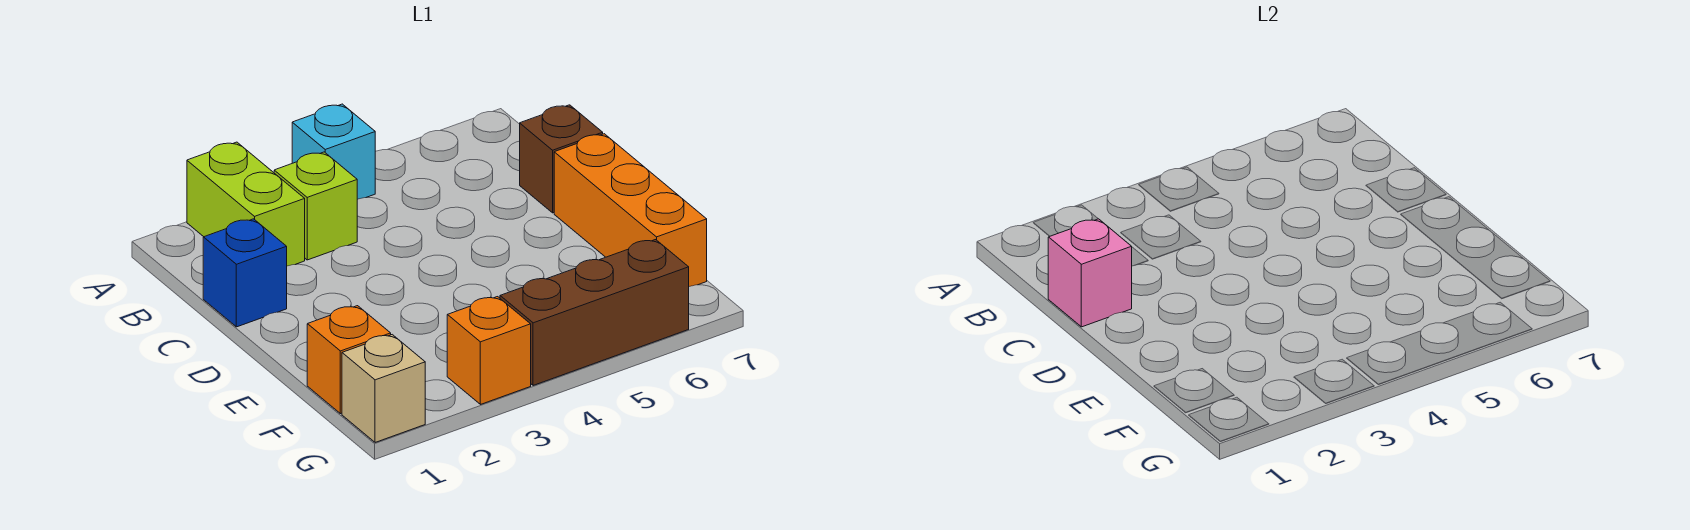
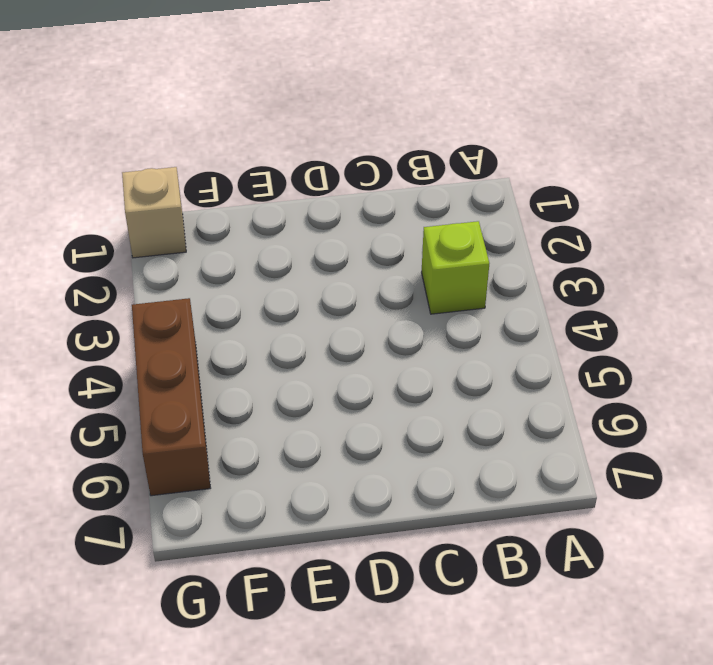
none -> lime brick A2:B2 level 1
none -> cyan brick A4 level 1

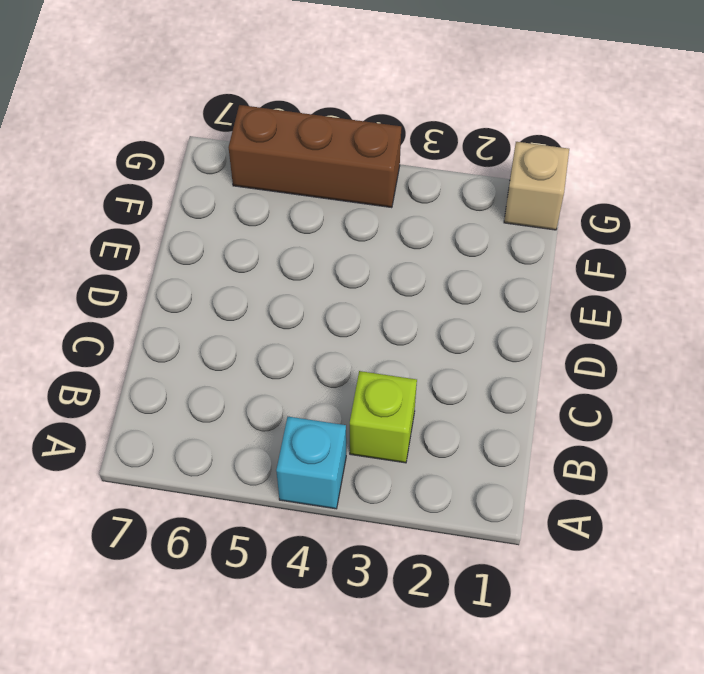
none -> lime brick A2:B2 level 1
none -> blue brick C1 level 1

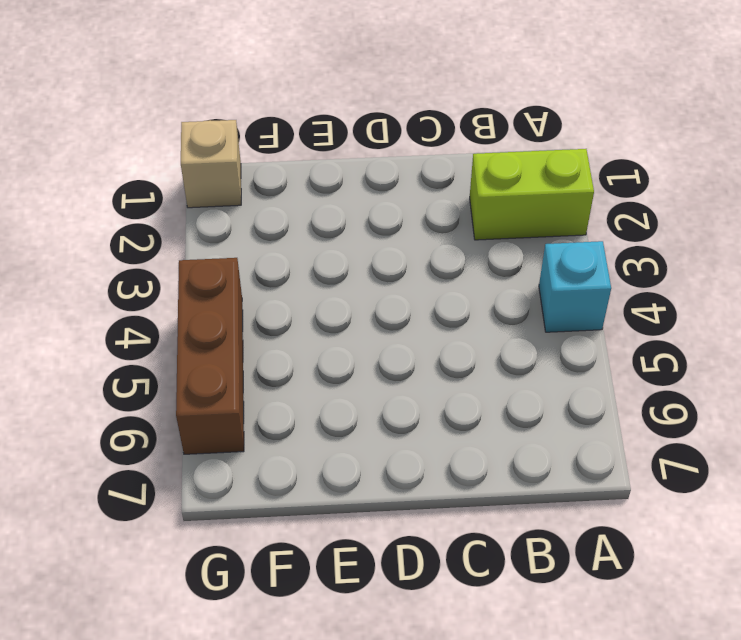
none -> lime brick B3 level 1
none -> blue brick C1 level 1

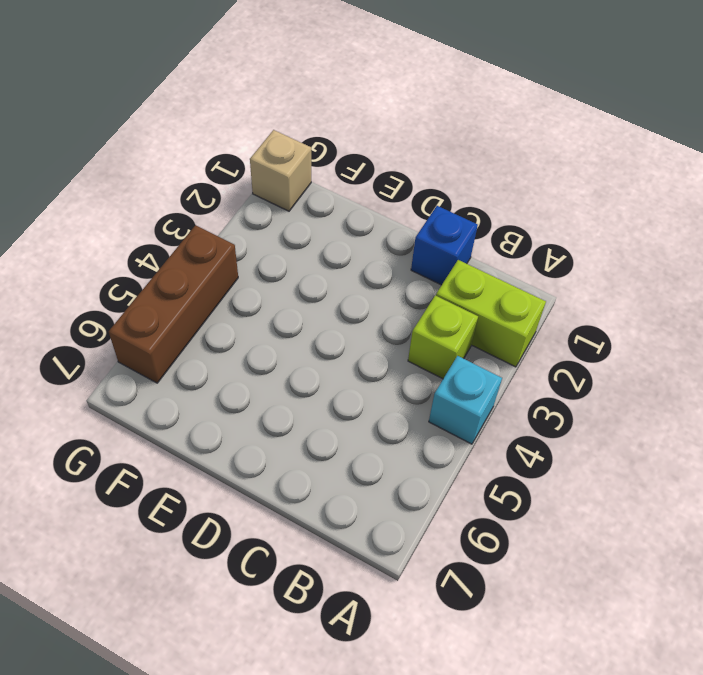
none -> brown brick C7 level 1
none -> orange brick D7:F7 level 1

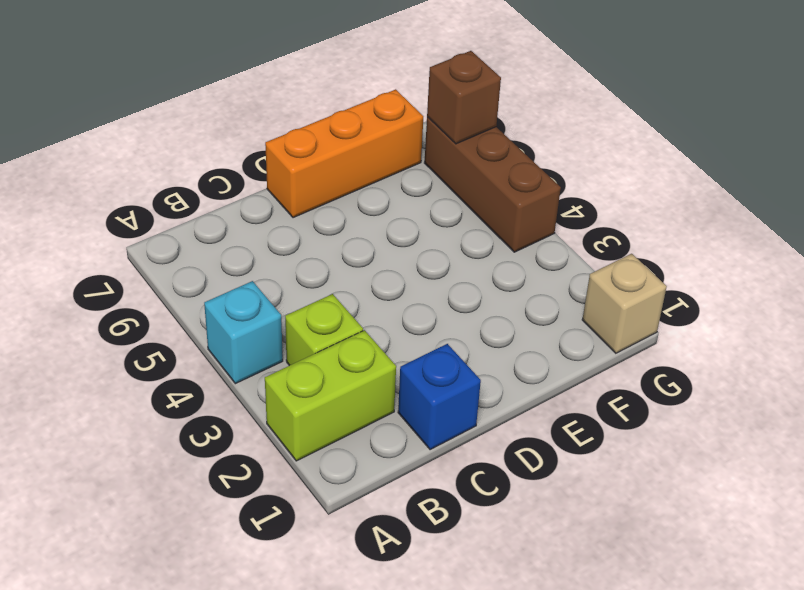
brown brick G6 level 2 -> brown brick C7 level 1
none -> orange brick F1 level 1
none -> orange brick G3 level 1

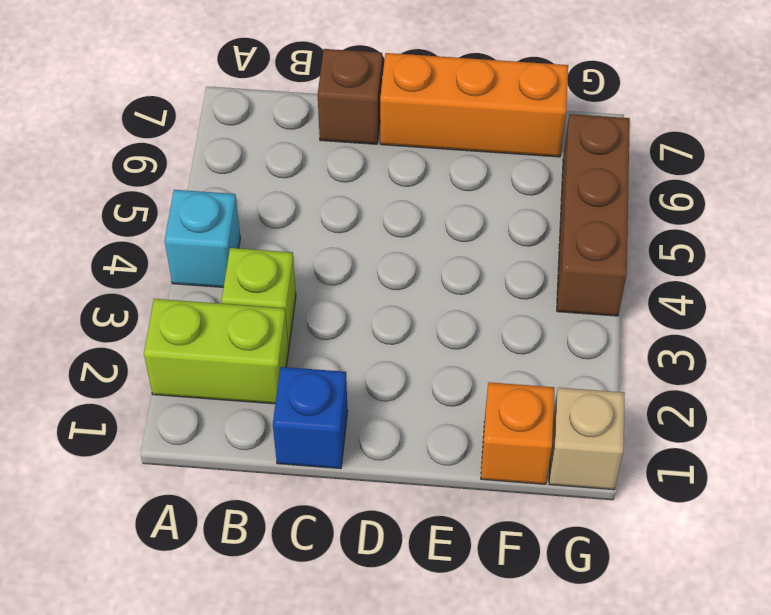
none -> orange brick G3 level 1
none -> pink brick C1 level 2

